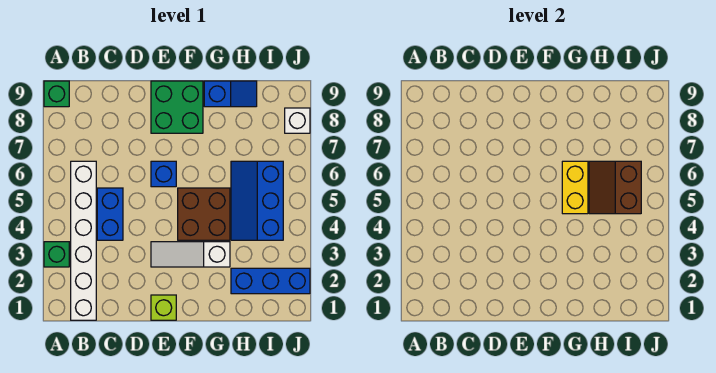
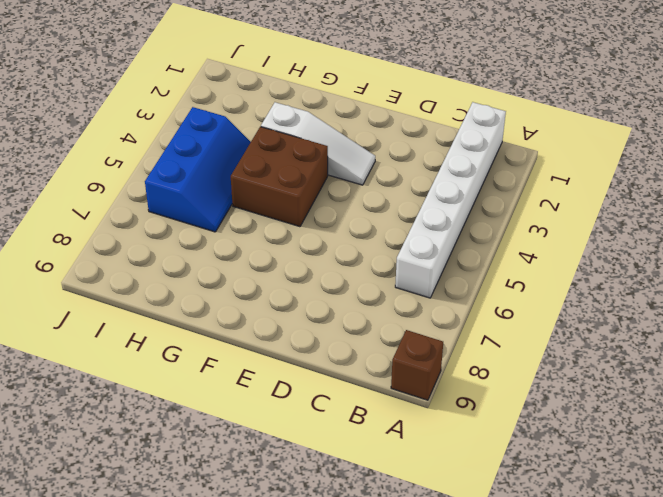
brown brick A9 level 1 -> green brick A9 level 1
none -> green brick A3 level 1
none -> blue brick C4:C5 level 1
none -> lime brick E1 level 1

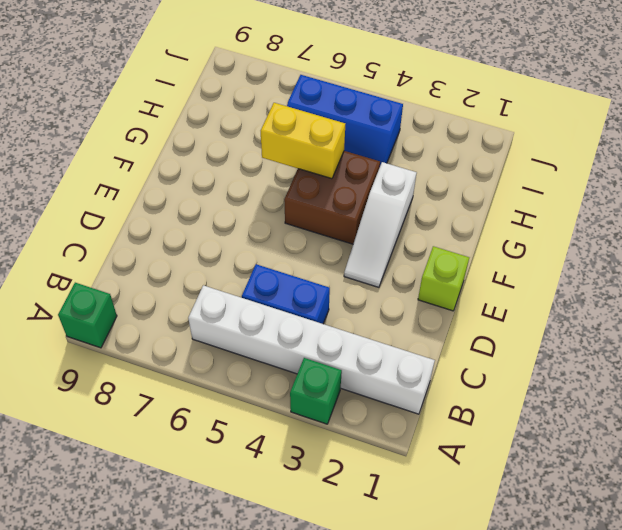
none -> blue brick E6 level 1
none -> green brick E8:F9 level 1
none -> blue slope G9:H9 level 1 top G

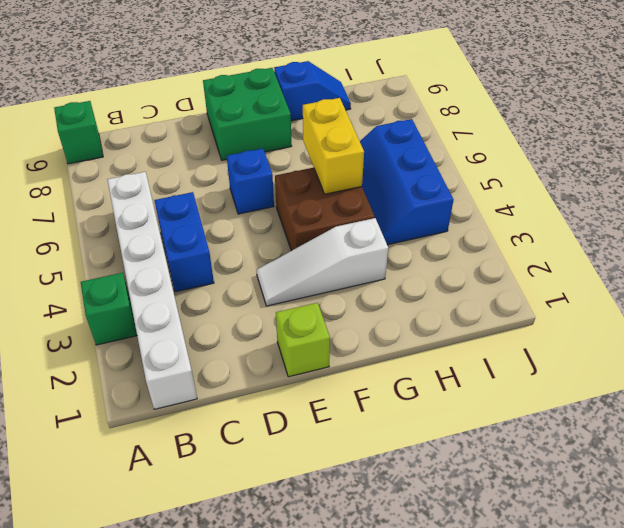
none -> blue brick H2:J2 level 1
none -> white brick J8 level 1
none -> brown slope H5:I6 level 2 top I

